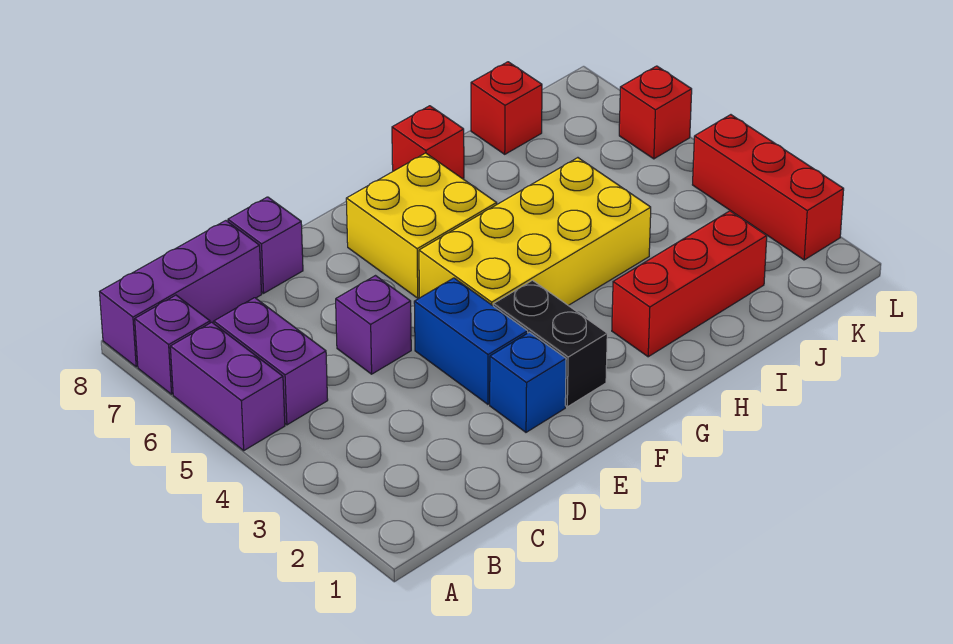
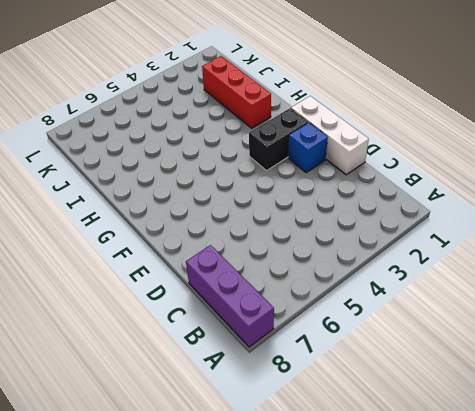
white brick D1:F1 level 1 -> none
none -> purple brick A5:A6 level 1
none -> purple brick A7 level 1
none -> purple brick B5:B6 level 1

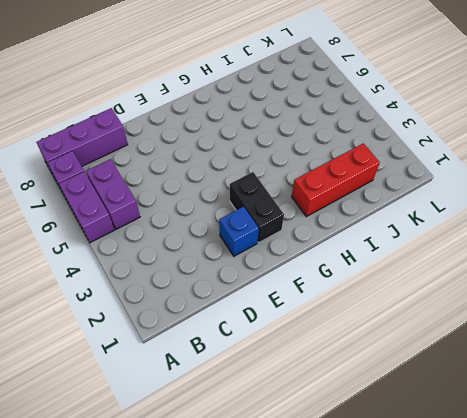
none -> purple brick D5 level 1
none -> purple brick D8 level 1
none -> blue brick E3:E4 level 1

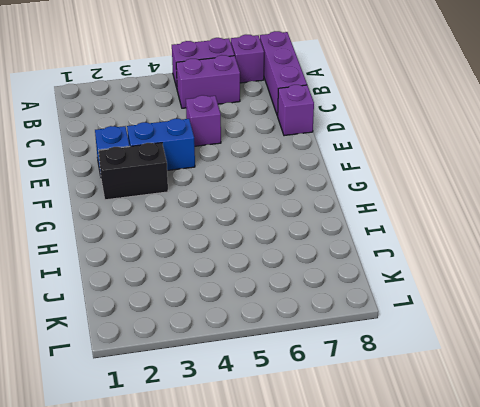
none -> yellow brick F4:I5 level 1
none -> yellow brick F6:G7 level 1
none -> red brick H2:J2 level 1

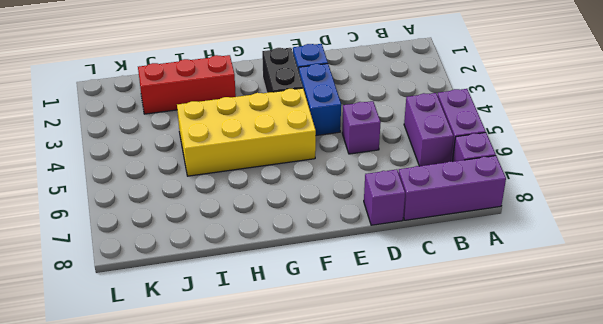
none -> yellow brick F6:G7 level 1
none -> red brick H8 level 1
none -> red brick J8 level 1

